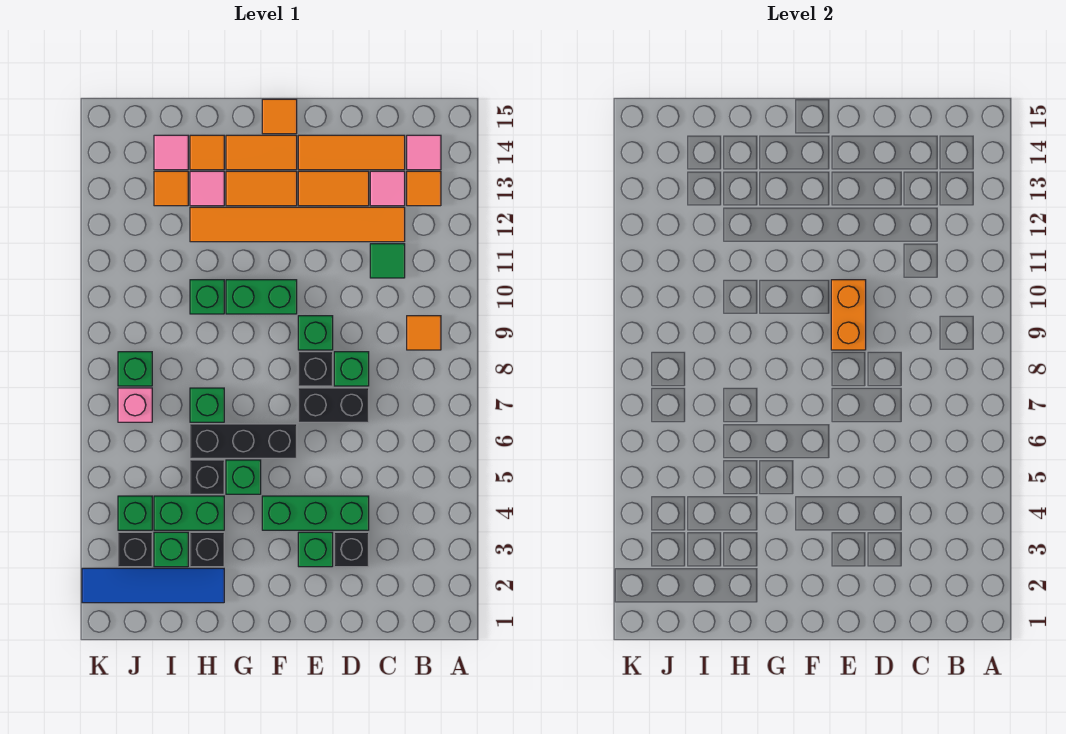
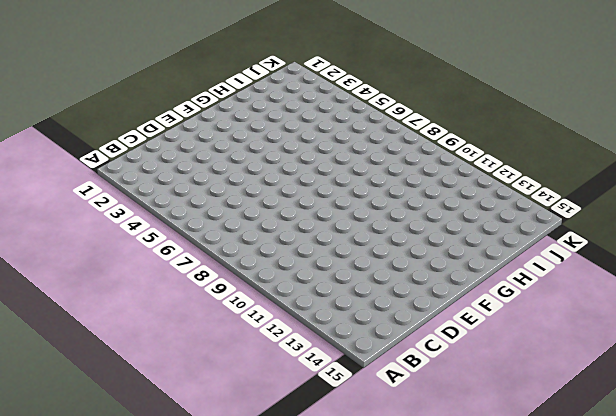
none -> orange tile B9 level 1
none -> orange tile B13 level 1
none -> pink tile B14 level 1
none -> green tile C11 level 1

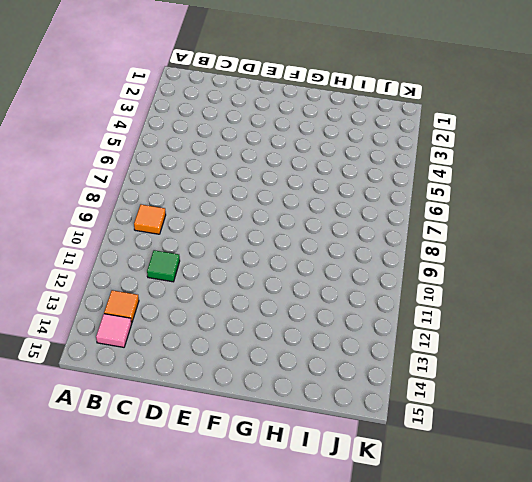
none -> orange tile C12:H12 level 1
none -> pink tile C13 level 1
none -> orange tile C14:E14 level 1
none -> black brick D3 level 1

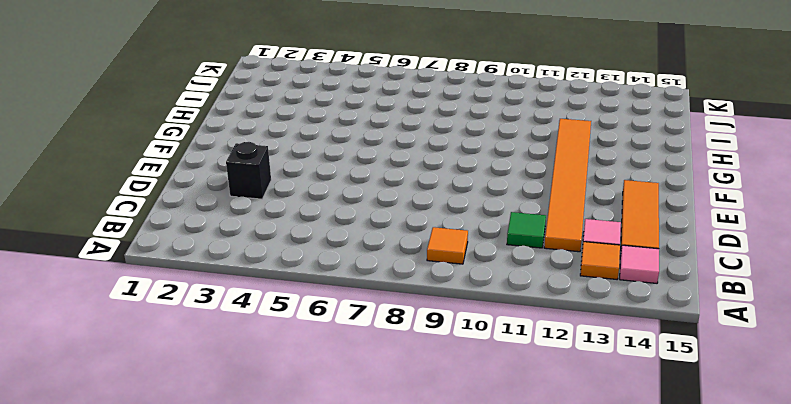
none -> green brick D4:F4 level 1
none -> black brick D7:E7 level 1
none -> green brick D8 level 1
none -> orange tile D13:E13 level 1

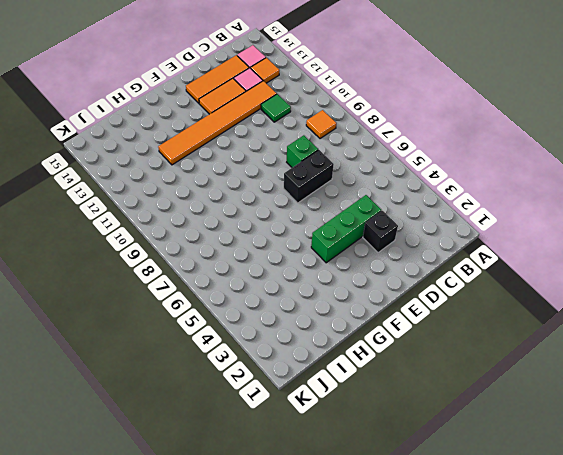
none -> green brick E3 level 1
none -> black brick E8 level 1
none -> green brick E9 level 1
none -> black brick F6:H6 level 1

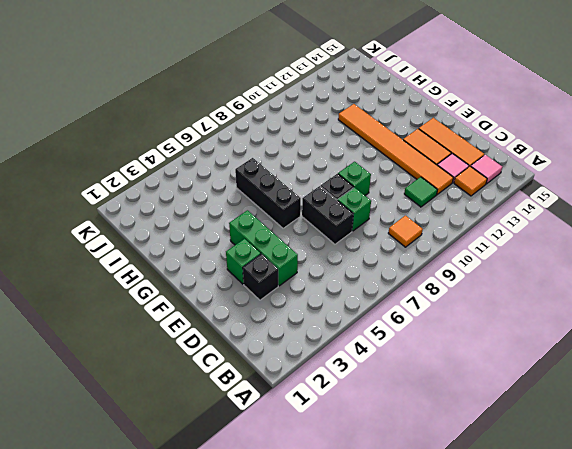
none -> green brick F10:G10 level 1
none -> orange tile F13:G13 level 1
none -> orange tile F14:G14 level 1
none -> orange tile F15 level 1

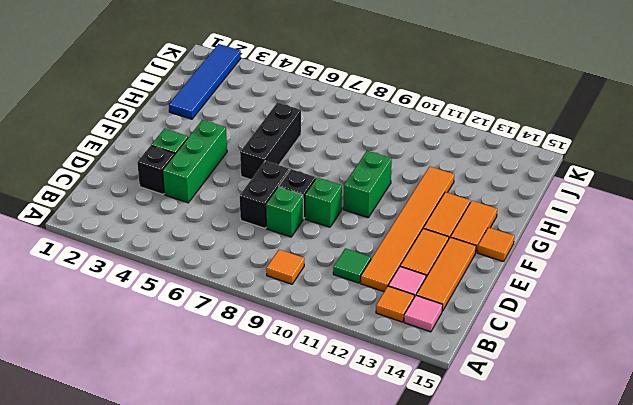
none -> green brick G5 level 1
none -> black brick H3 level 1
none -> green brick H4:I4 level 1
none -> black brick H5 level 1

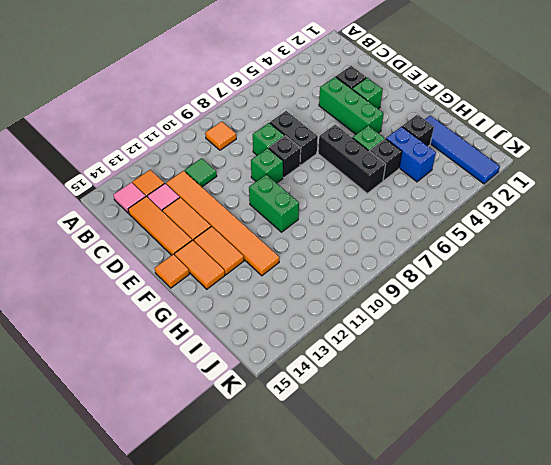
blue brick H4:I4 level 1 -> green brick H4:I4 level 1
none -> green brick H7 level 1
none -> green brick H10 level 1
none -> pink tile H13 level 1
none -> orange tile H14 level 1

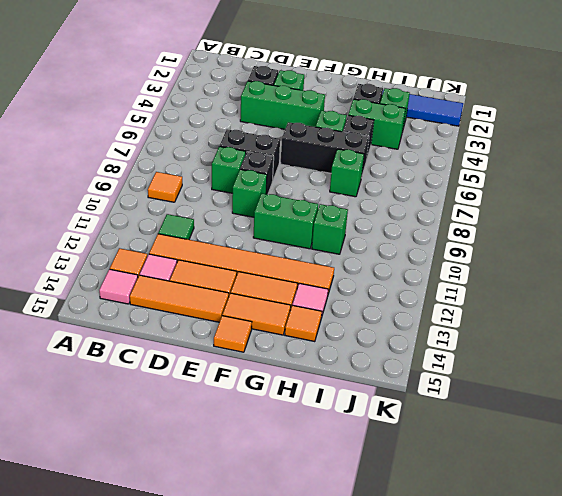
none -> orange tile I13 level 1
none -> pink tile I14 level 1
none -> black brick J3 level 1
none -> green brick J4 level 1

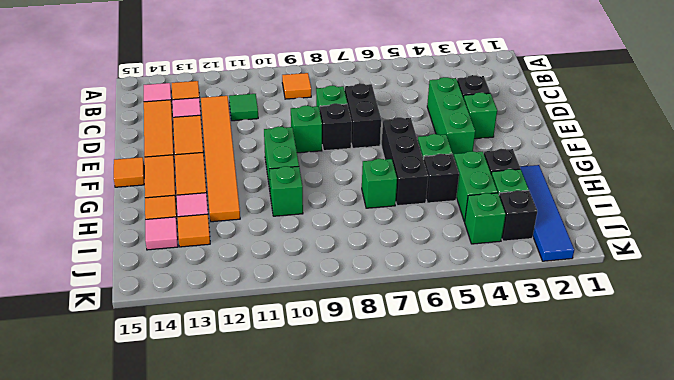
none -> pink brick J7 level 1
none -> green brick J8 level 1
none -> orange brick E9:E10 level 2

